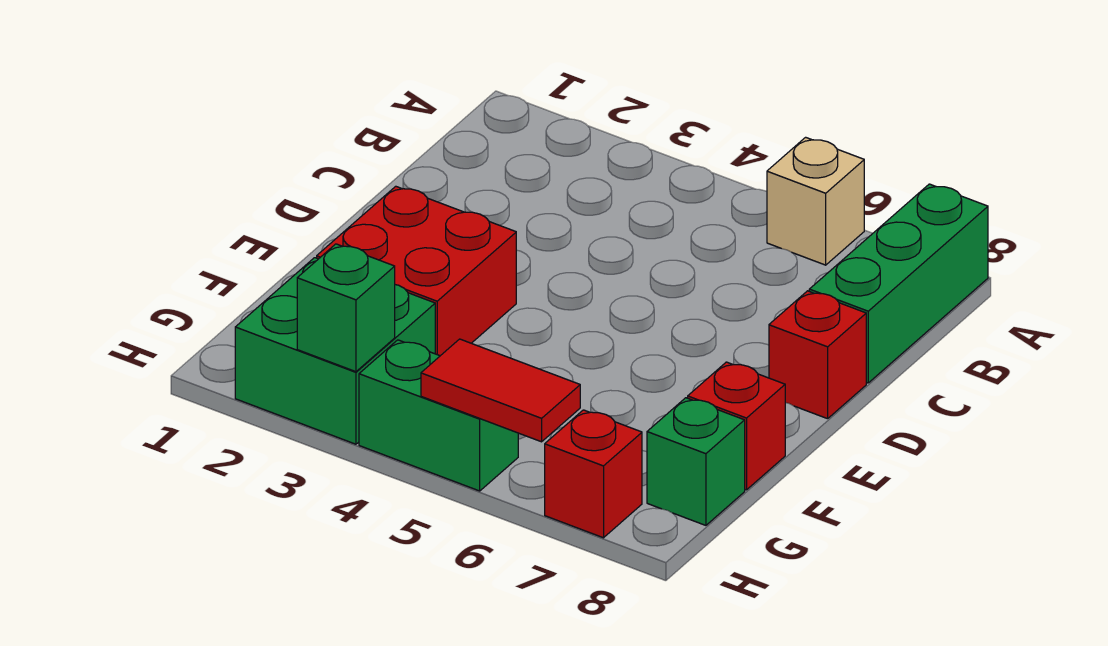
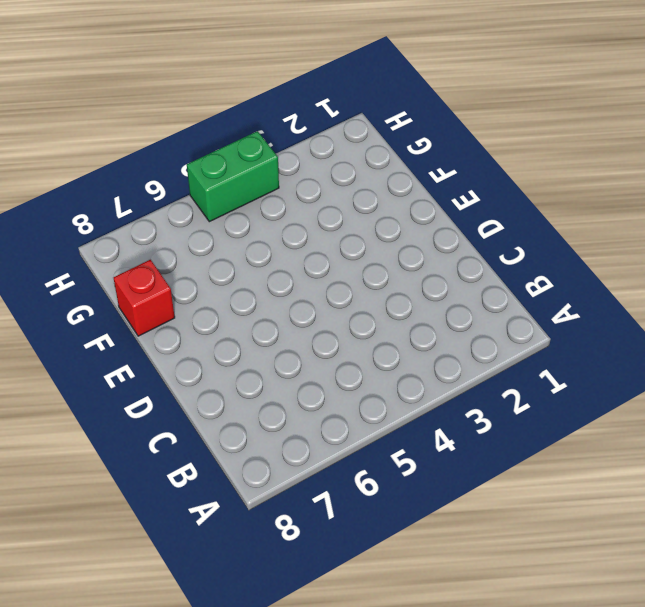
none -> tan brick A6 level 1
none -> green brick A8:C8 level 1

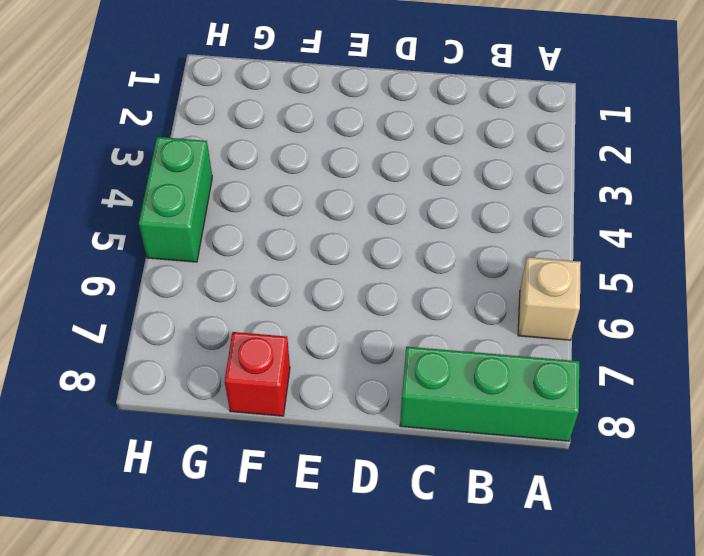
none -> red brick D8 level 1
none -> red brick E2:F3 level 1

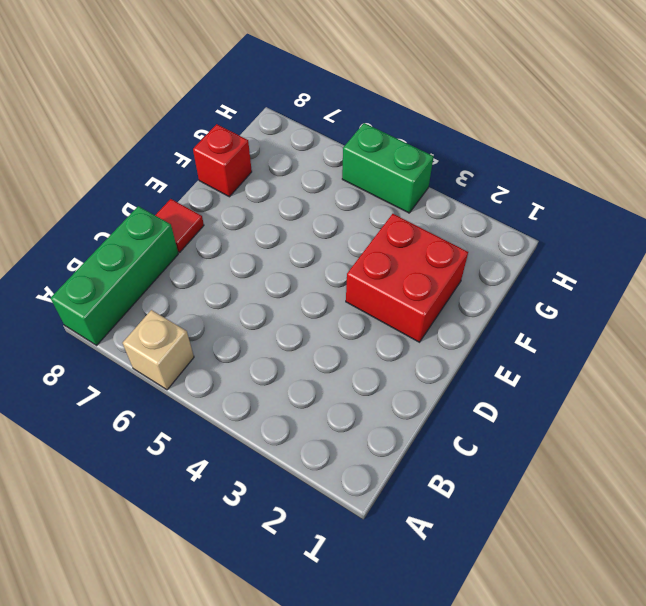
red tile D8 level 1 -> red brick D8 level 1
none -> green brick G2:H3 level 1
none -> green brick G8 level 1

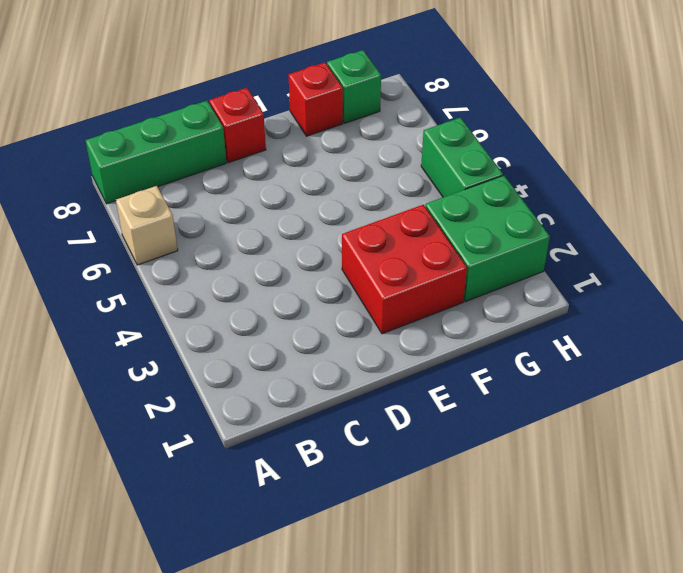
none -> red brick H7 level 1
none -> green brick H3 level 2

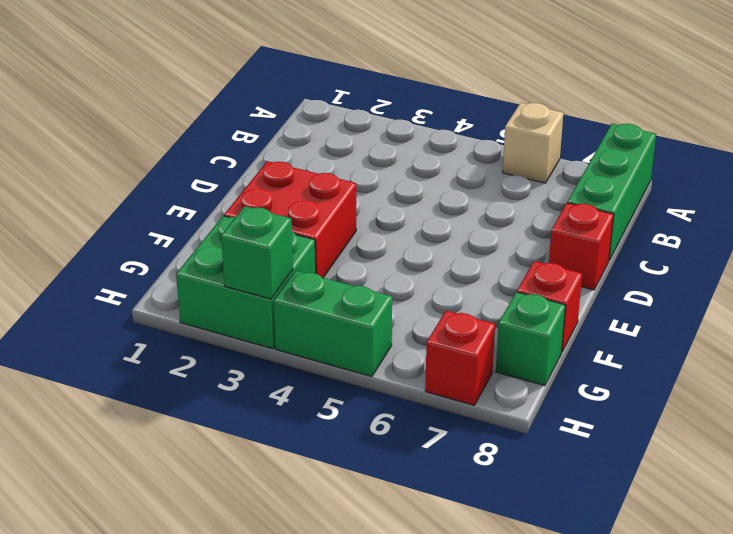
none -> red tile H5:H6 level 2

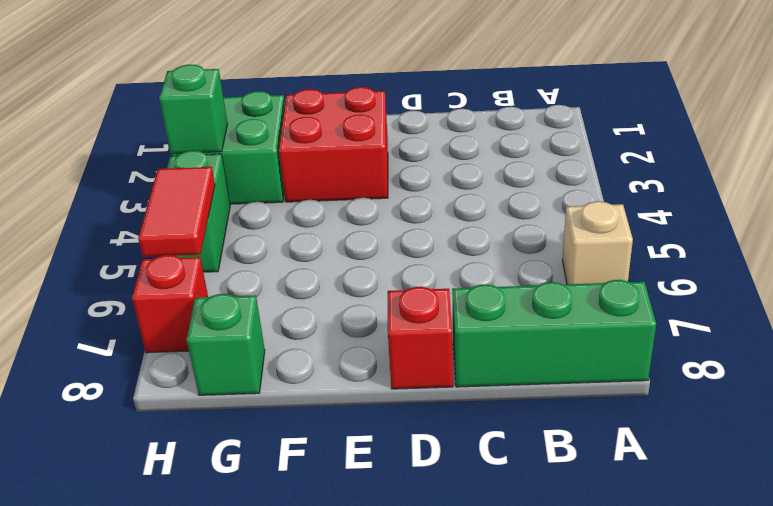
none -> red brick F8 level 1

